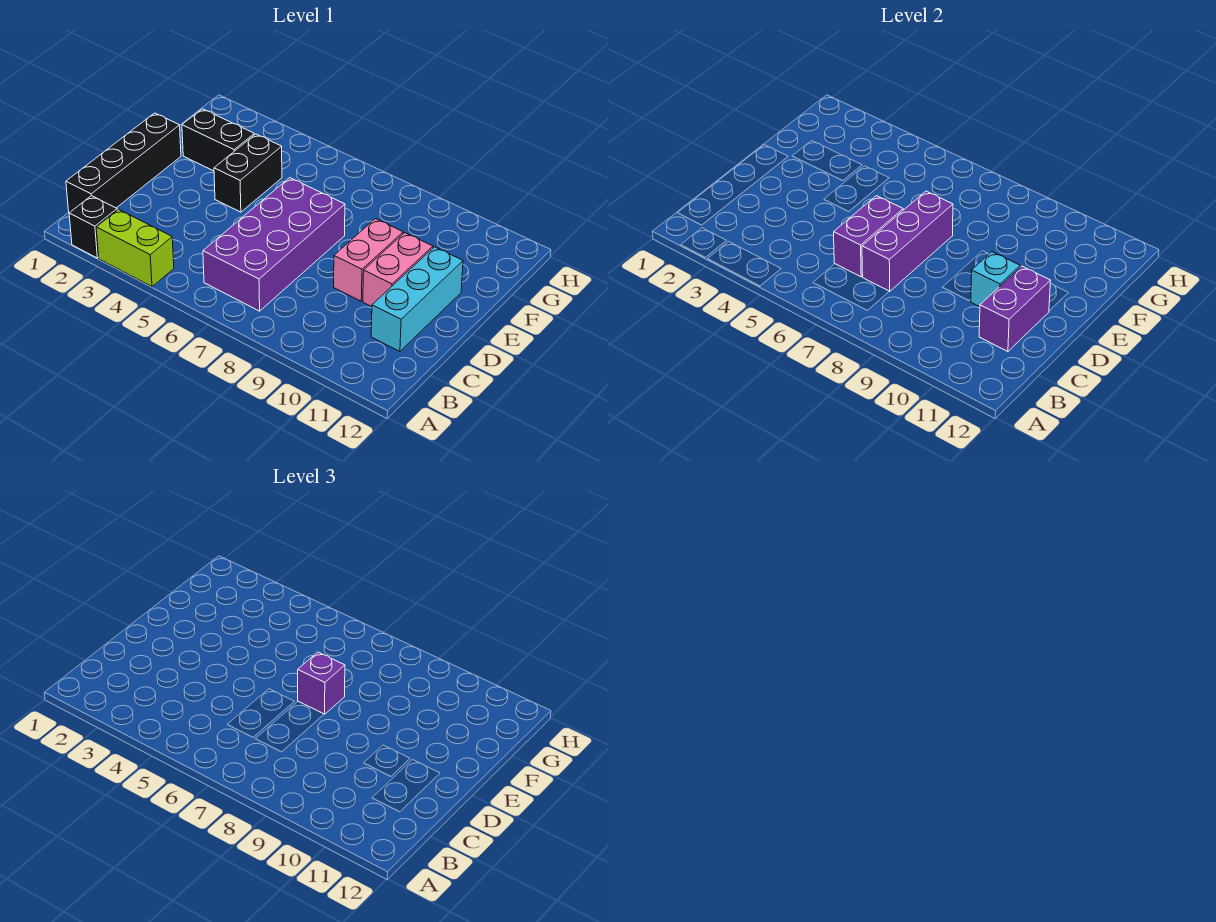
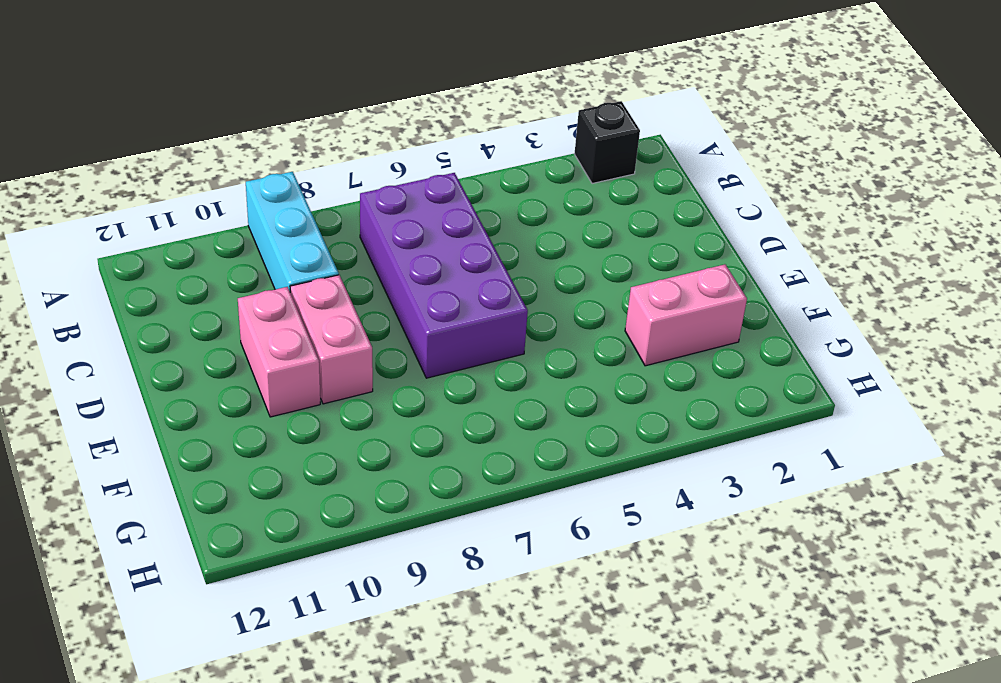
cyan brick A9:C9 level 1 -> cyan brick C11:E11 level 1
pink brick F2:F3 level 1 -> black brick F2:F3 level 1
none -> lime brick A3:A4 level 1
none -> black brick B1:E1 level 1
none -> black brick E4:F4 level 1

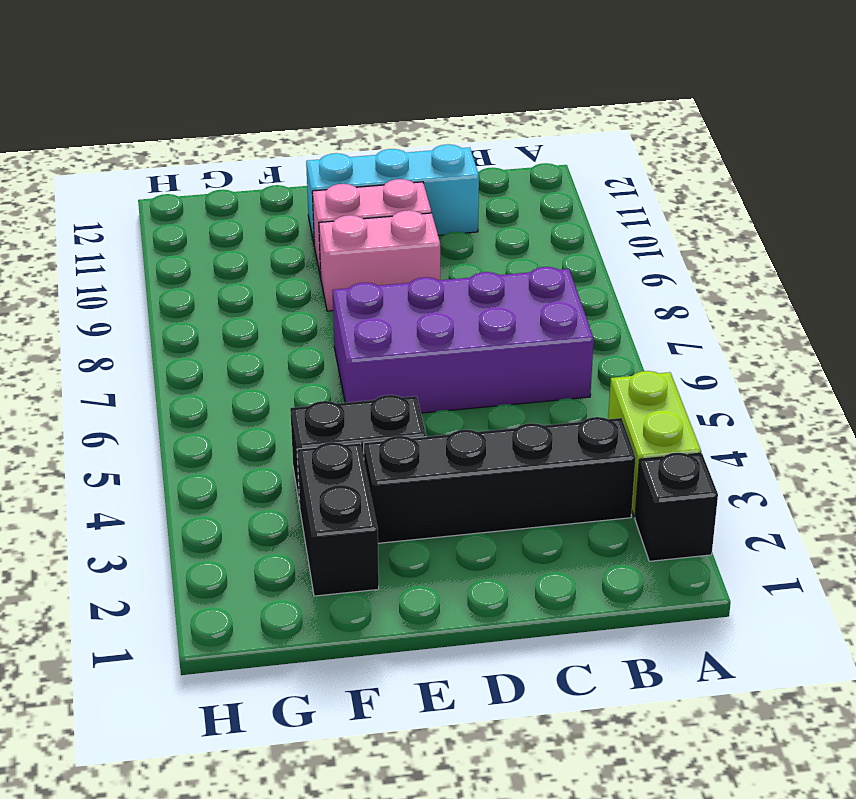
black brick B3:E3 level 1 -> black brick B1:E1 level 1
none -> purple brick C6:D6 level 2
none -> purple brick C7:E7 level 2
none -> purple brick C11:D11 level 2

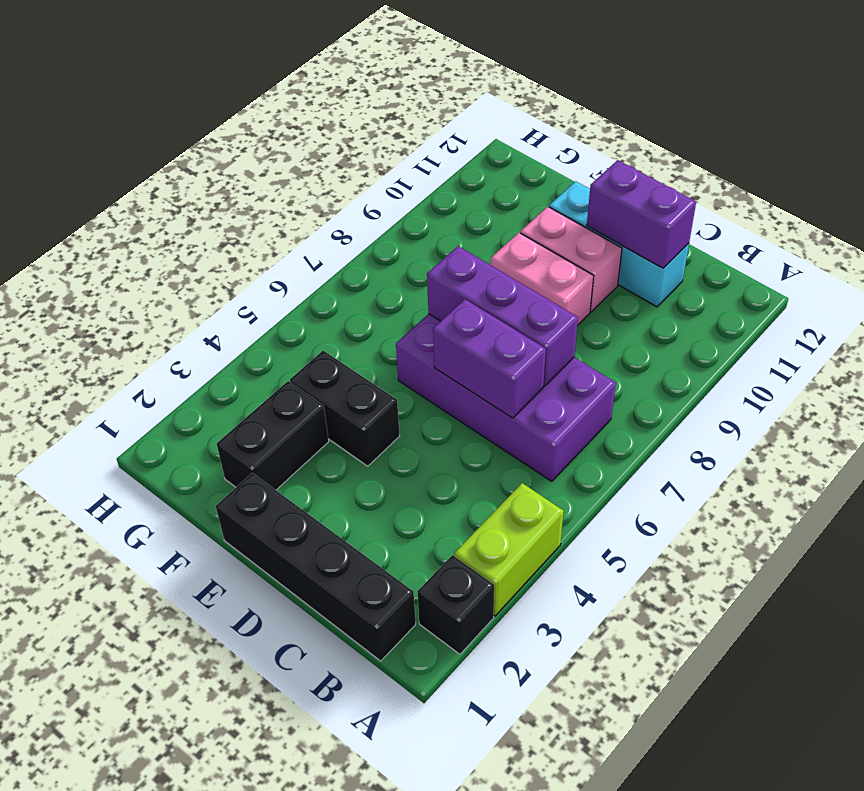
none -> cyan brick D10 level 2
none -> purple brick E7 level 3

